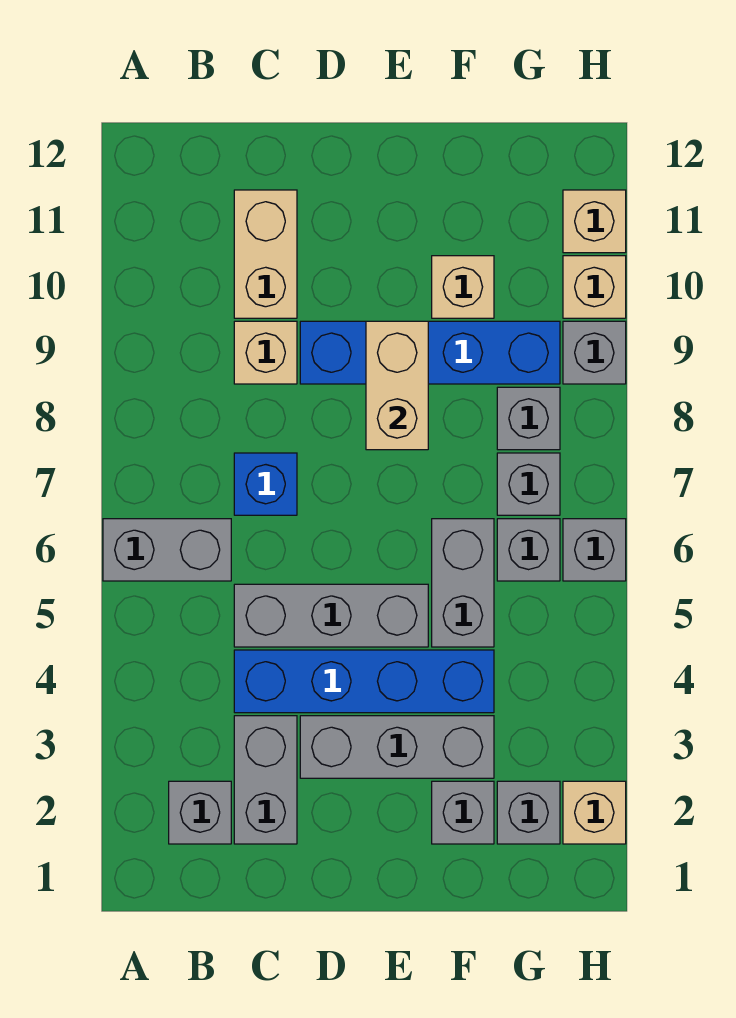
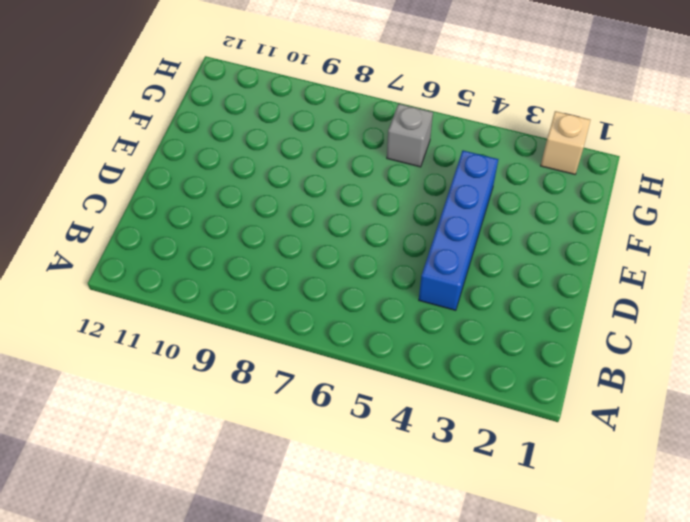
none -> grey brick A6:B6 level 1
none -> grey brick B2 level 1
none -> grey brick C2:C3 level 1

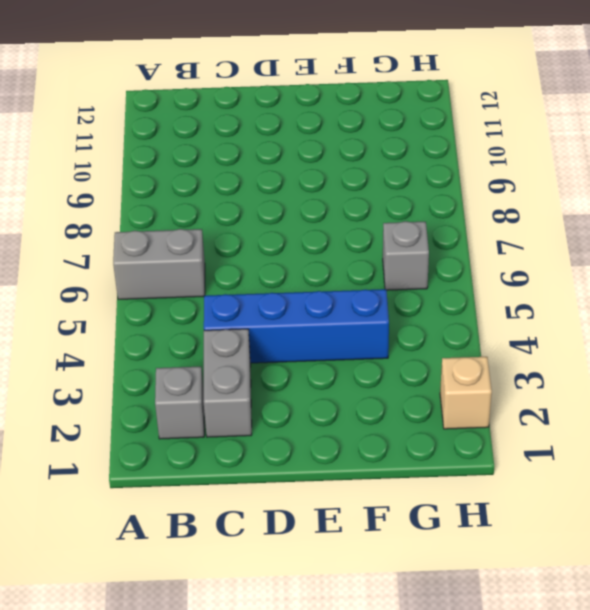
none -> grey brick C5:E5 level 1
none -> blue brick C7 level 1
none -> tan brick C9 level 1

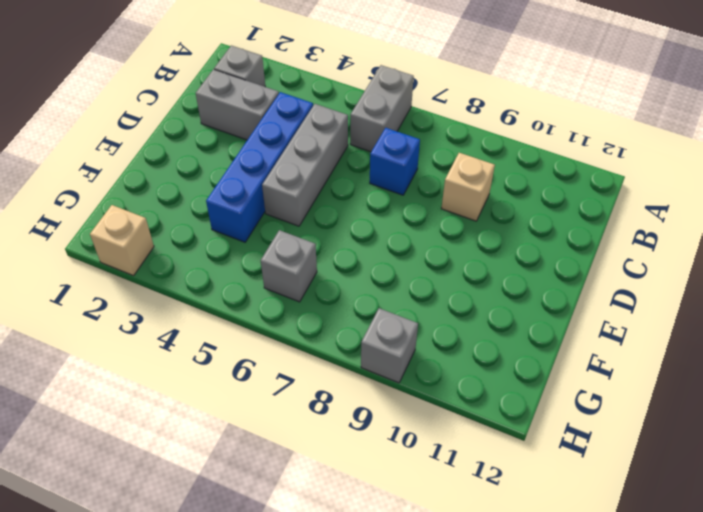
none -> tan brick C10:C11 level 1
none -> grey brick D3:F3 level 1
none -> blue brick D9:G9 level 1

